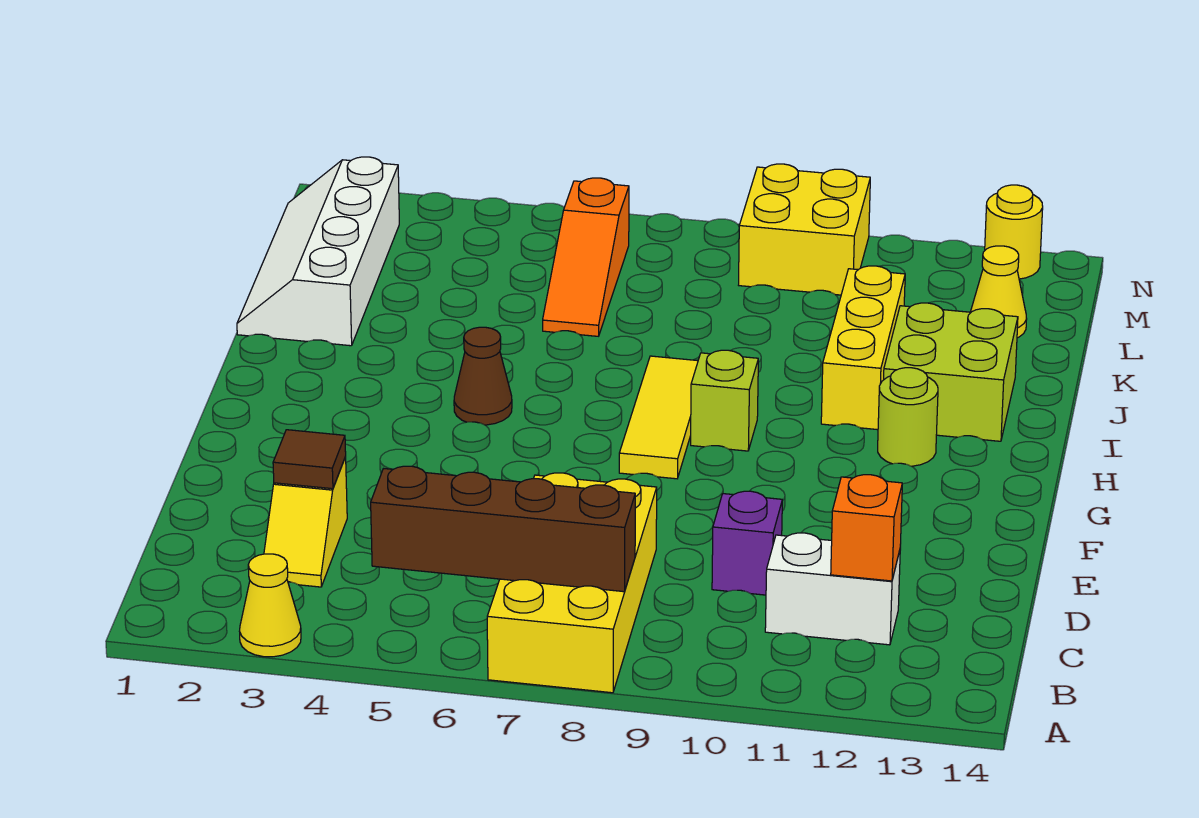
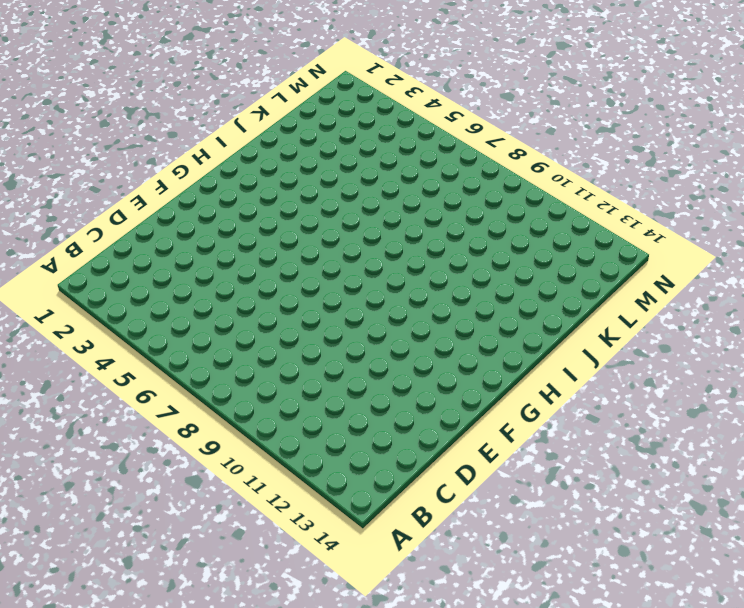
none -> yellow cone A3 level 1
none -> yellow brick A7:D8 level 1
none -> yellow slope C3:D3 level 1 top D

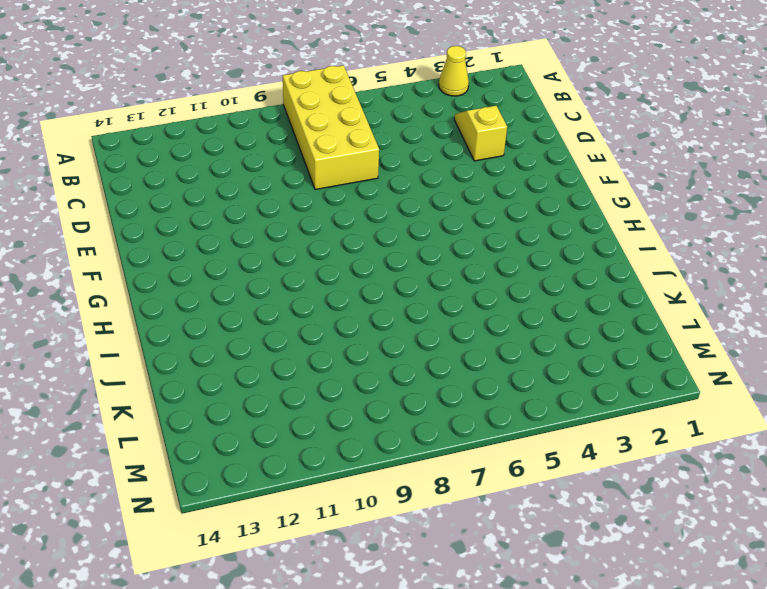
none -> white brick C11:C12 level 1
none -> purple brick D10 level 1
none -> yellow tile G8:I8 level 1

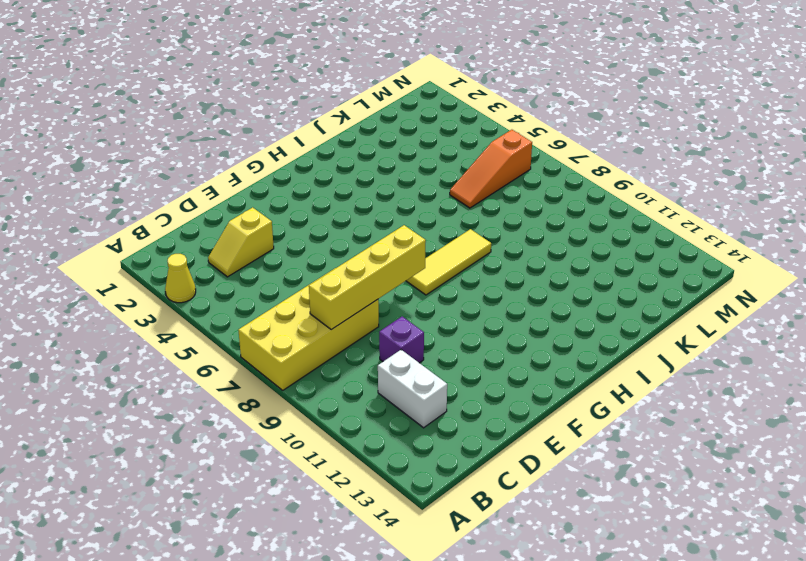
yellow brick C8:F8 level 2 -> none
none -> brown cone H5 level 1
none -> lime brick H9 level 1
none -> lime round brick H12 level 1

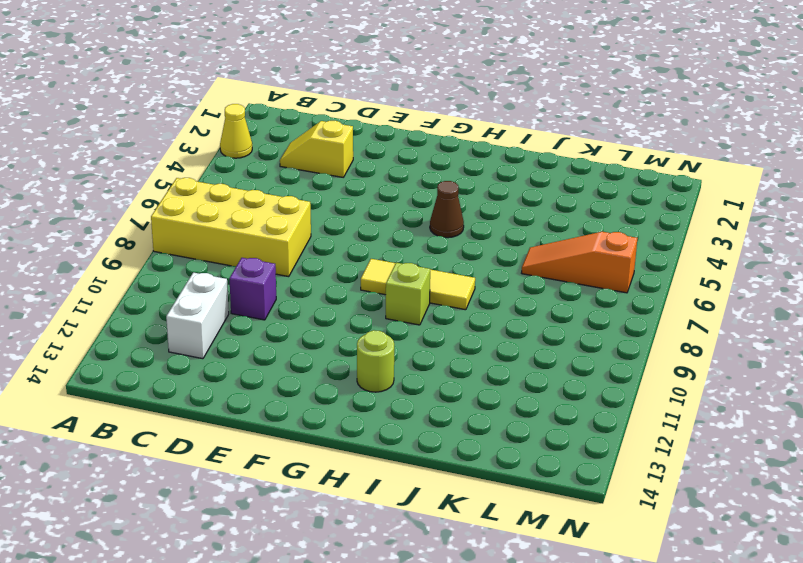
none -> yellow brick I11:K11 level 1
none -> lime brick I12:J13 level 1
none -> white slope J1:M2 level 1 top 2

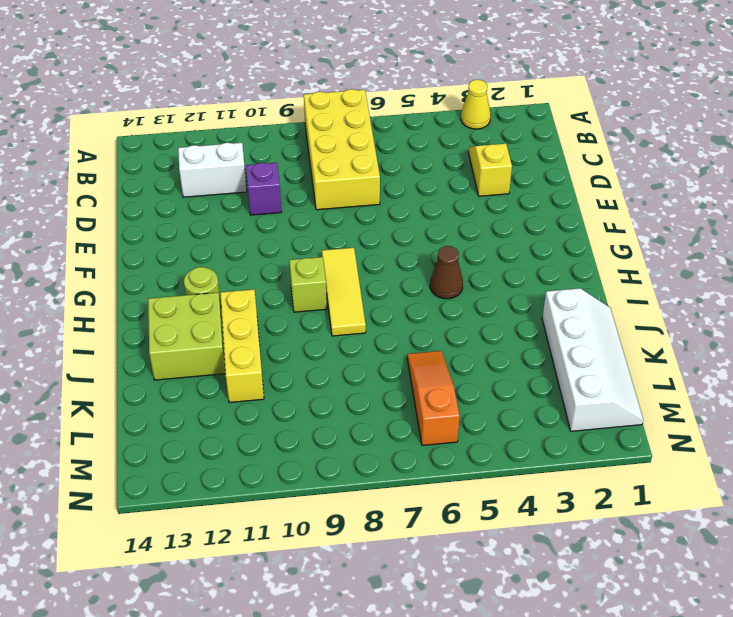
none -> yellow cone L13 level 1
none -> yellow brick M9:N10 level 1
none -> yellow round brick N13 level 1

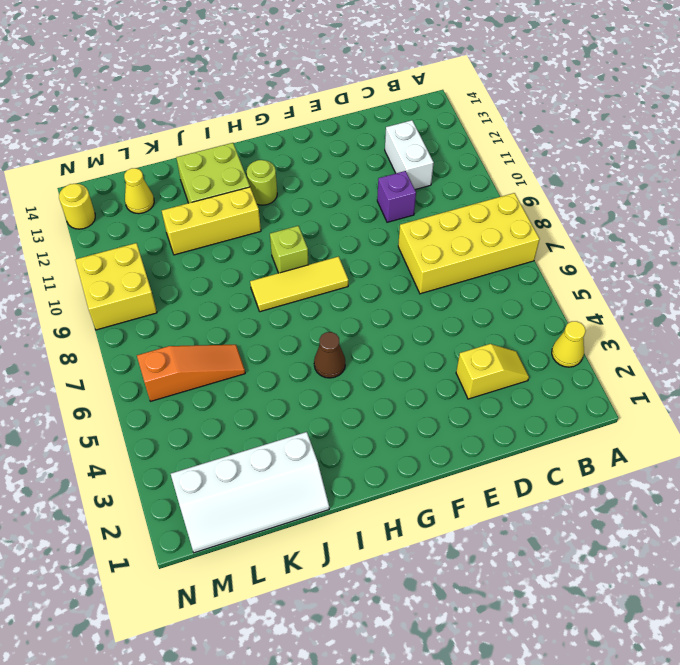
none -> brown brick B5:B8 level 2
none -> orange brick C12 level 2
none -> brown tile D3 level 2

